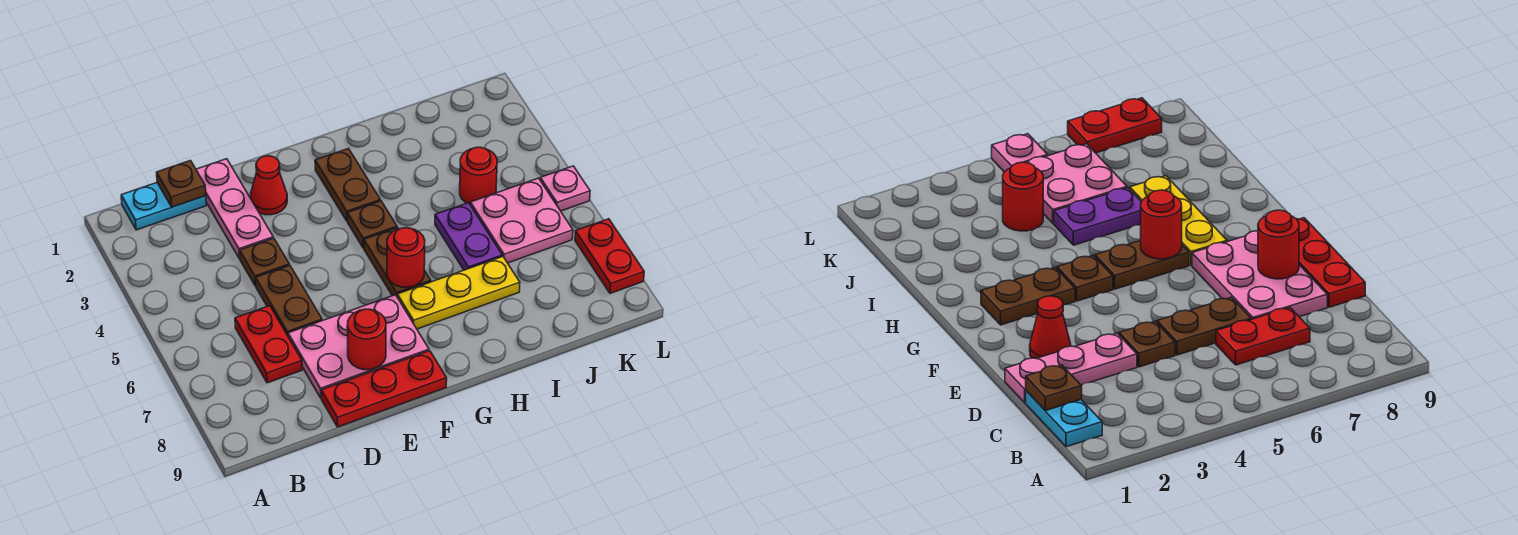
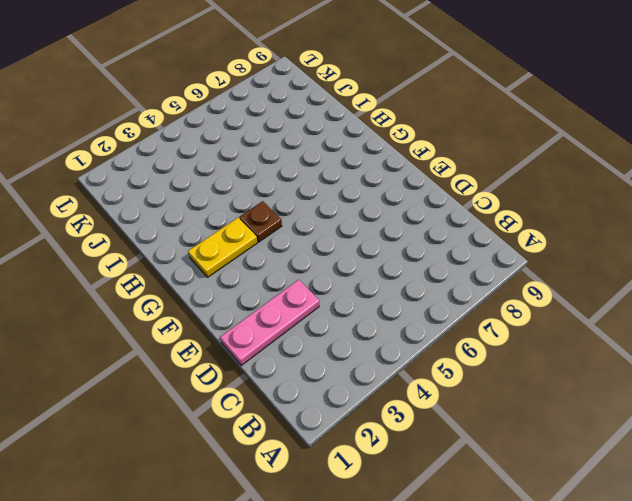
yellow plate G2:G3 level 1 -> brown plate G2:G3 level 1
none -> cyan plate B1:C1 level 1
none -> red plate C6:C7 level 1
none -> brown plate D4 level 1

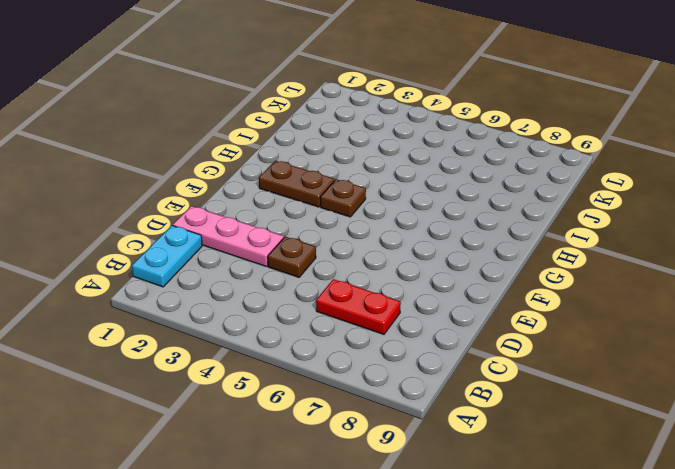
none -> brown plate D5:D6 level 1
none -> pink plate D7:F8 level 1
none -> red plate D9:F9 level 1

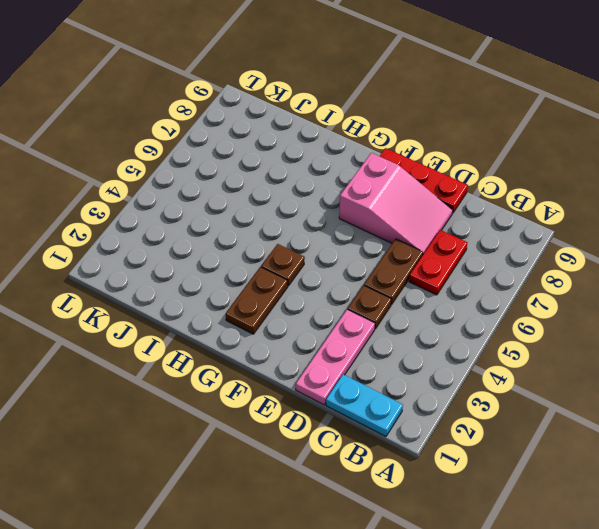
pink slope D7:F8 level 1 top F -> pink plate D7:F8 level 1
none -> red cone E2 level 1
none -> brown plate G5:G6 level 1
none -> yellow plate G7:I7 level 1

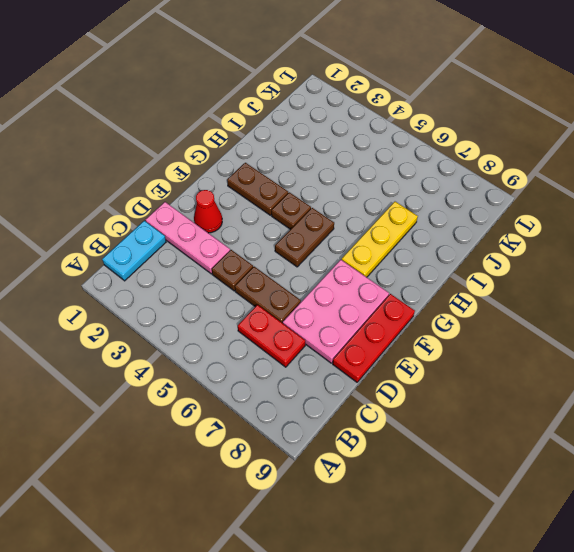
brown plate F5:G5 level 1 -> brown plate G5:G6 level 1
none -> purple plate I5:I6 level 1
none -> red round brick J4 level 1
none -> pink plate J5:K6 level 1

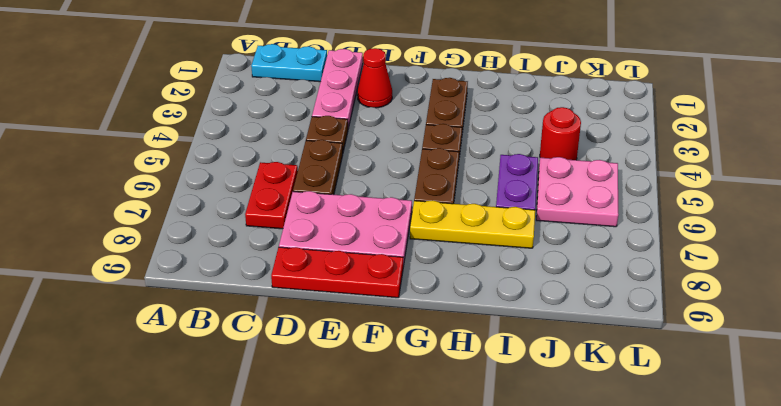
none -> pink plate L5 level 1
none -> red plate L7:L8 level 1
none -> brown plate C1 level 2

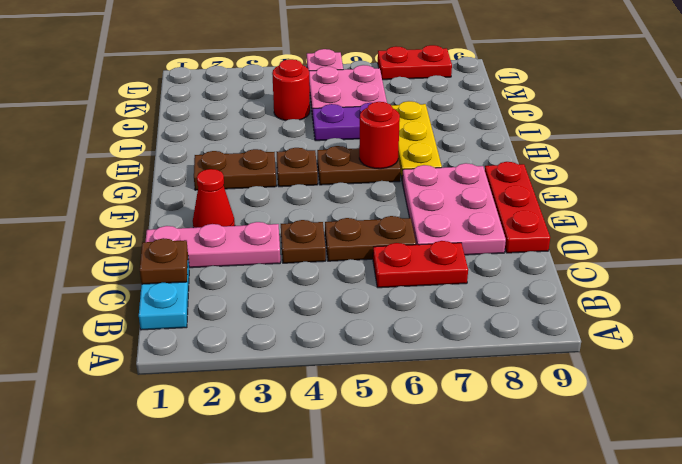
none -> red round brick E8 level 2

